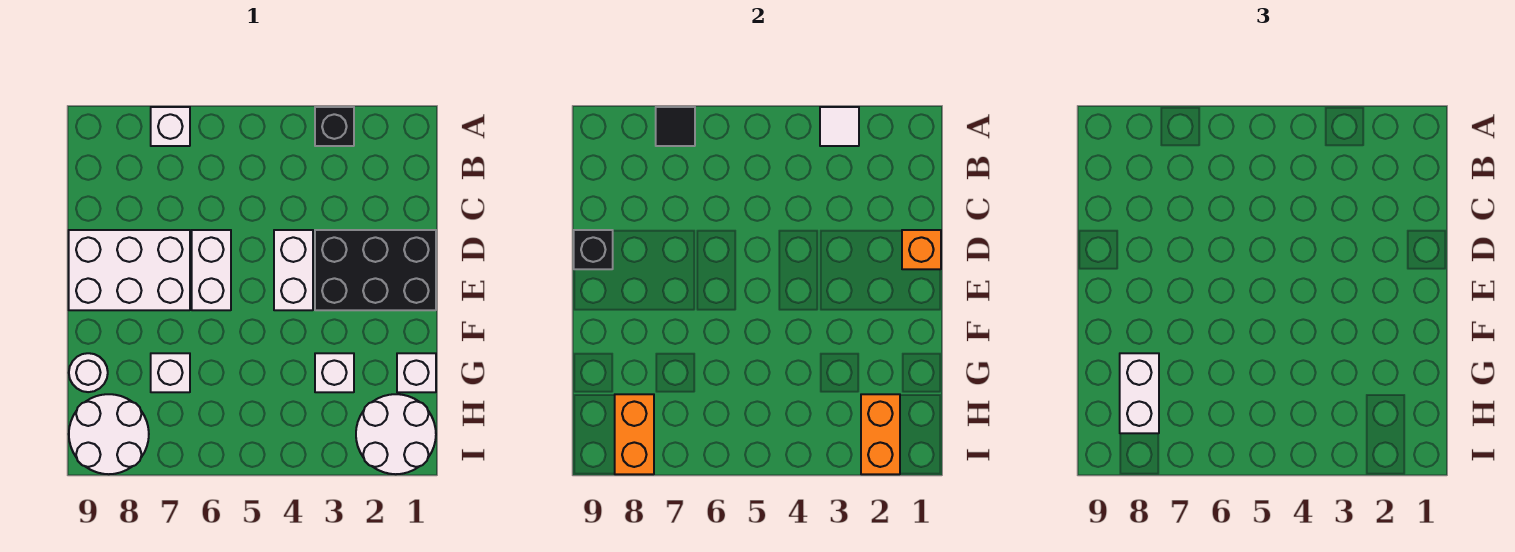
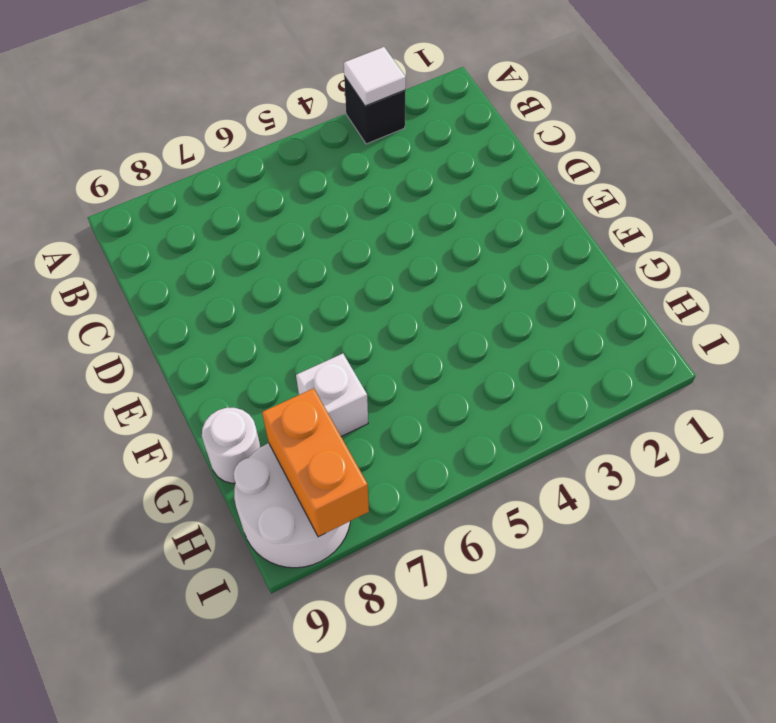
none -> white brick A7 level 1
none -> black brick D1:E3 level 1
none -> white brick D4:E4 level 1

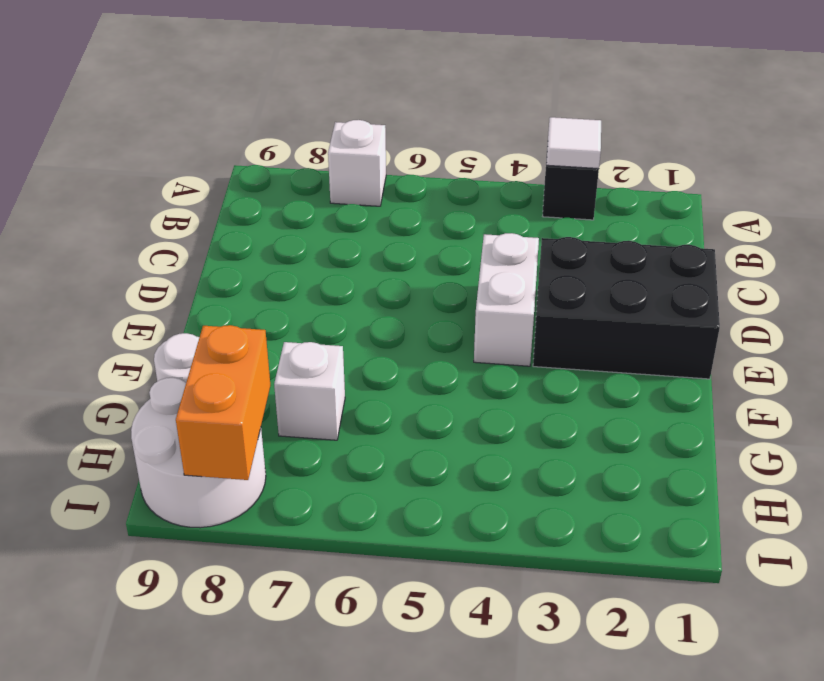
none -> white brick D6:E6 level 1
none -> white brick D7:E9 level 1
none -> white brick G1 level 1

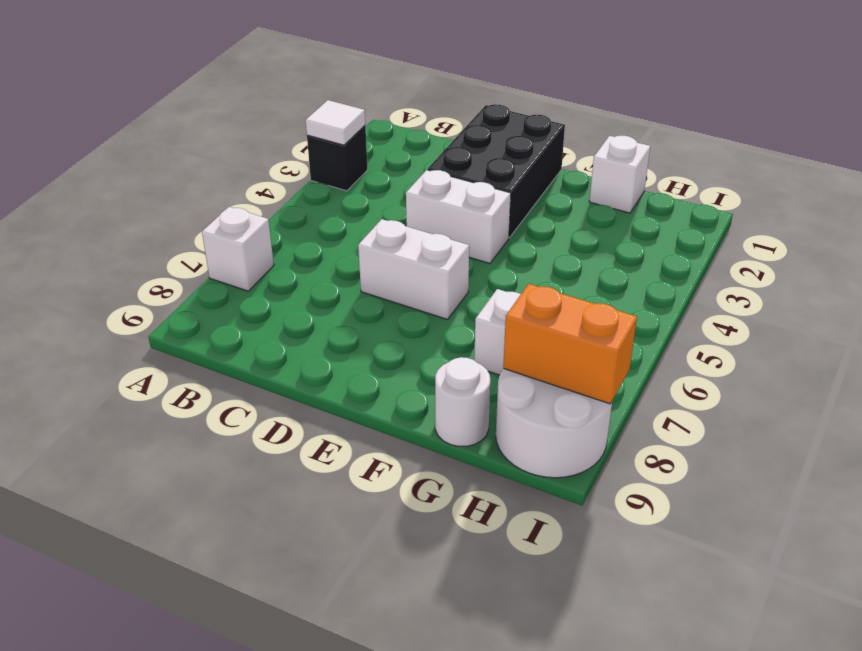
none -> white brick D7:E9 level 1
none -> white brick G3 level 1
none -> white round brick H1:I2 level 1

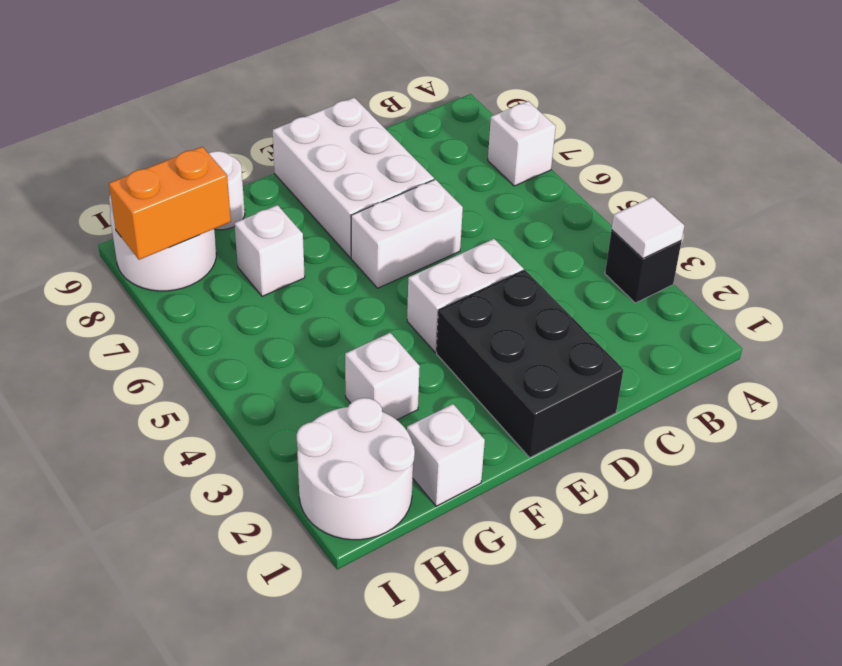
none -> black tile A7 level 2
none -> orange brick D1 level 2
none -> black brick D9 level 2

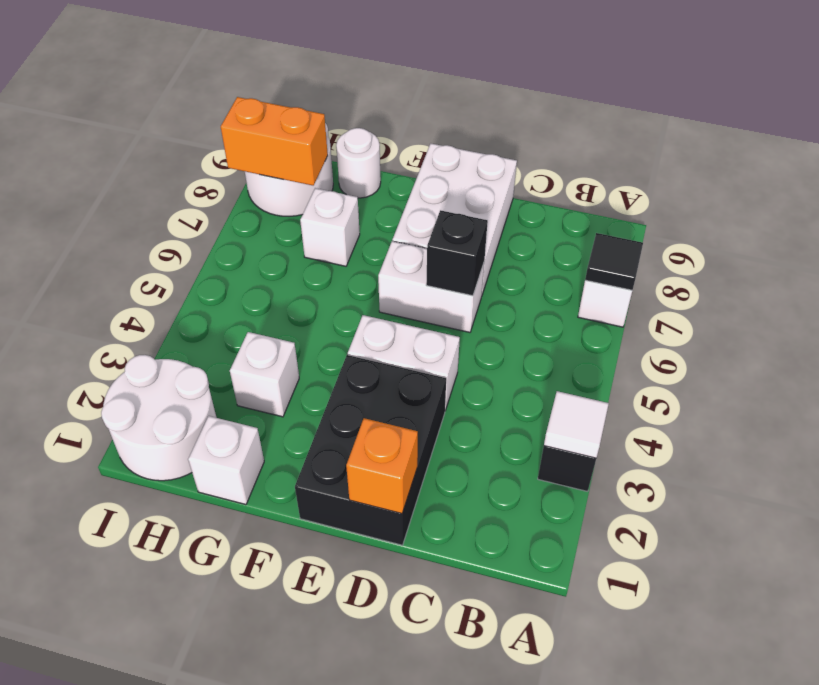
black brick D6 level 2 -> black brick D9 level 2
none -> orange brick H2:I2 level 2
none -> white brick G8:H8 level 3

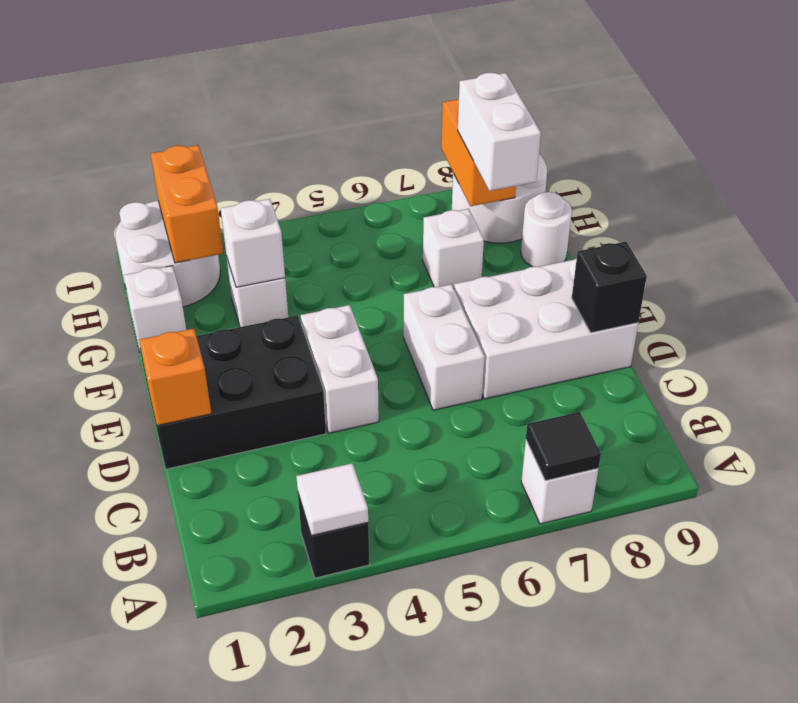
white brick G3 level 2 -> none

